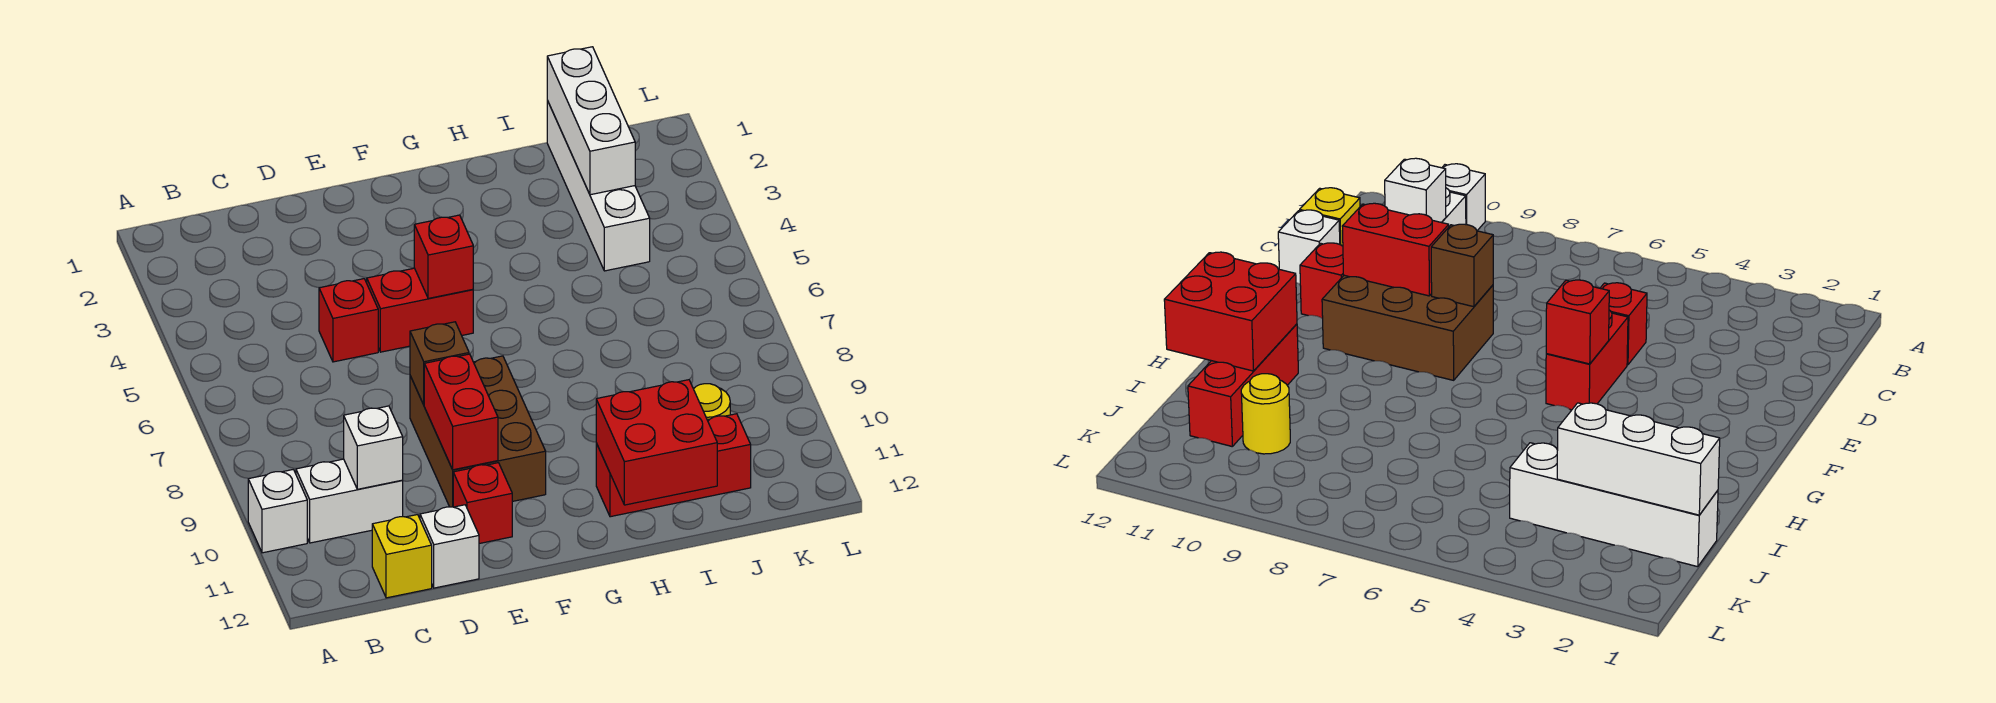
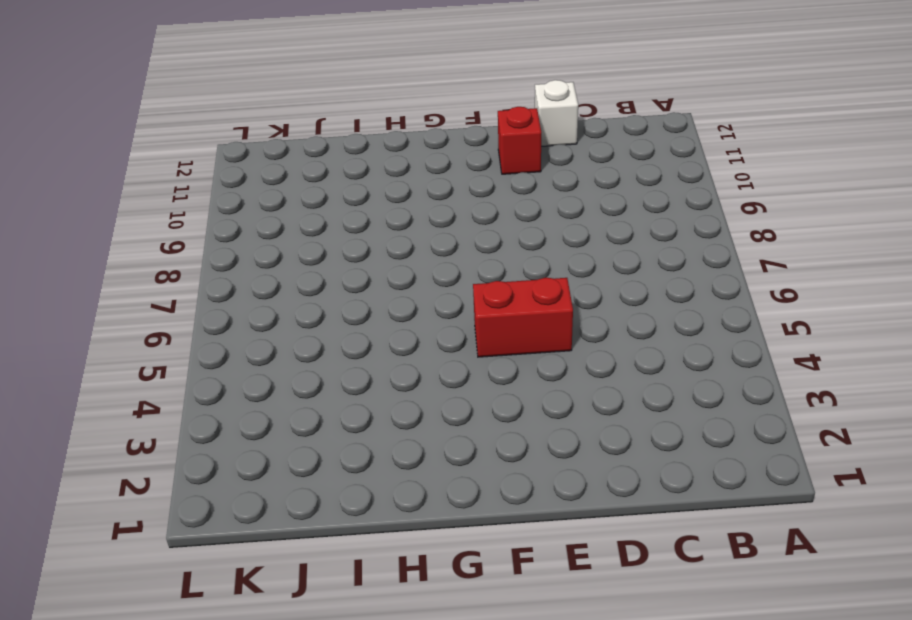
none -> white brick A10 level 1
none -> white brick B10:C10 level 1
none -> yellow brick C12 level 1

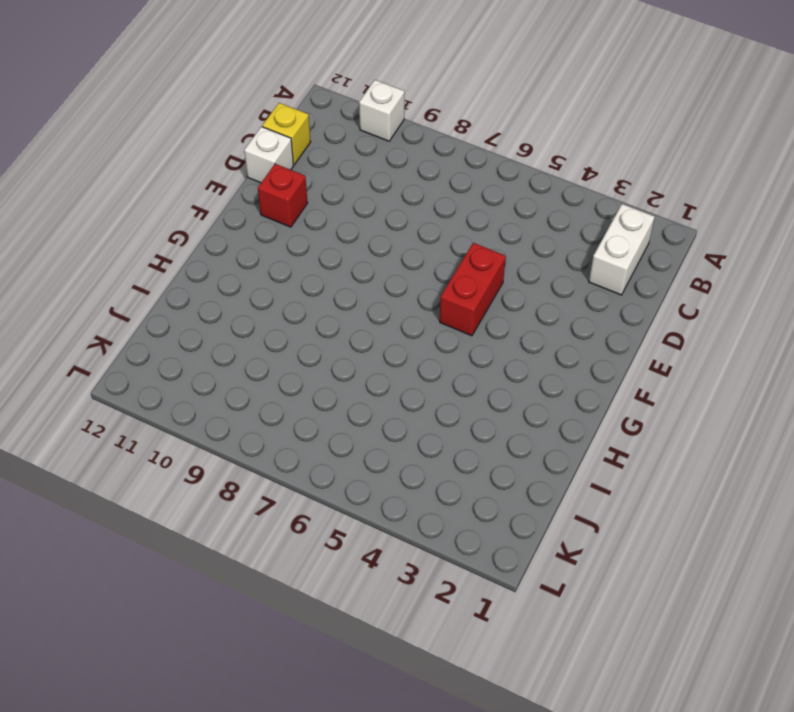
white brick B2:C2 level 1 -> white brick B10:C10 level 1
none -> red brick D5 level 1
none -> brown brick E8:F10 level 1
none -> red brick H11:J11 level 1

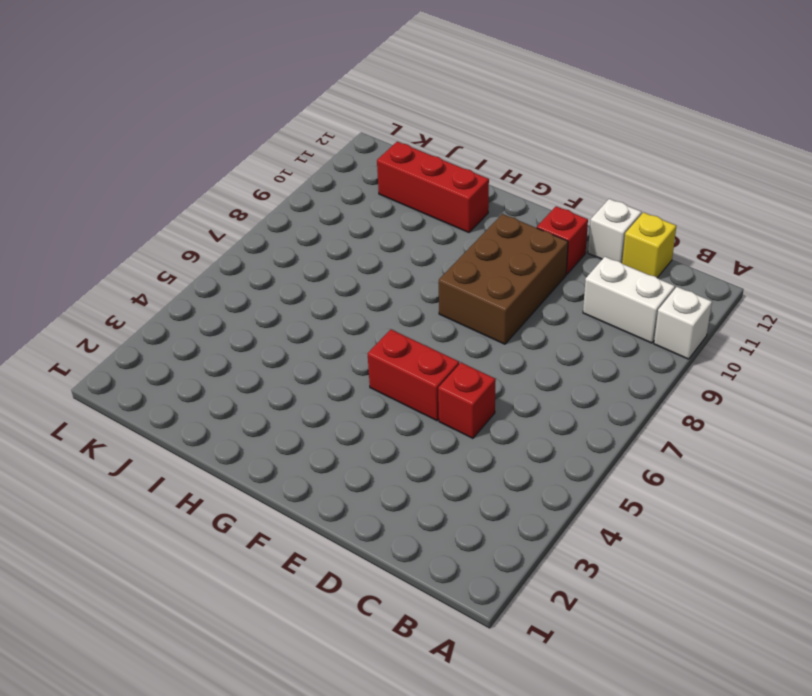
none -> white brick J1:J4 level 1
none -> yellow round brick J10 level 1
none -> white brick C10 level 2

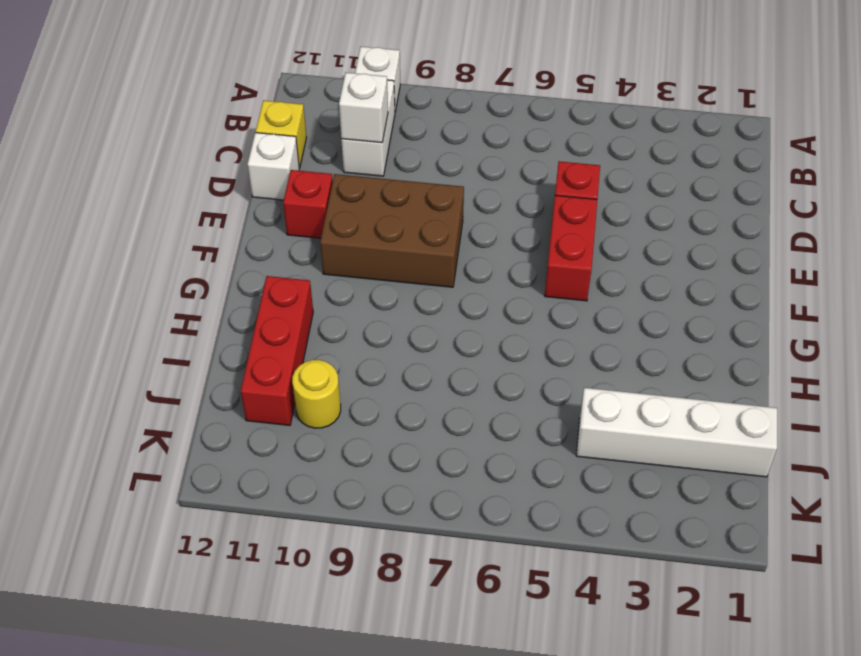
none -> brown brick E8 level 2
none -> red brick E9:E10 level 2
none -> red brick F5 level 2

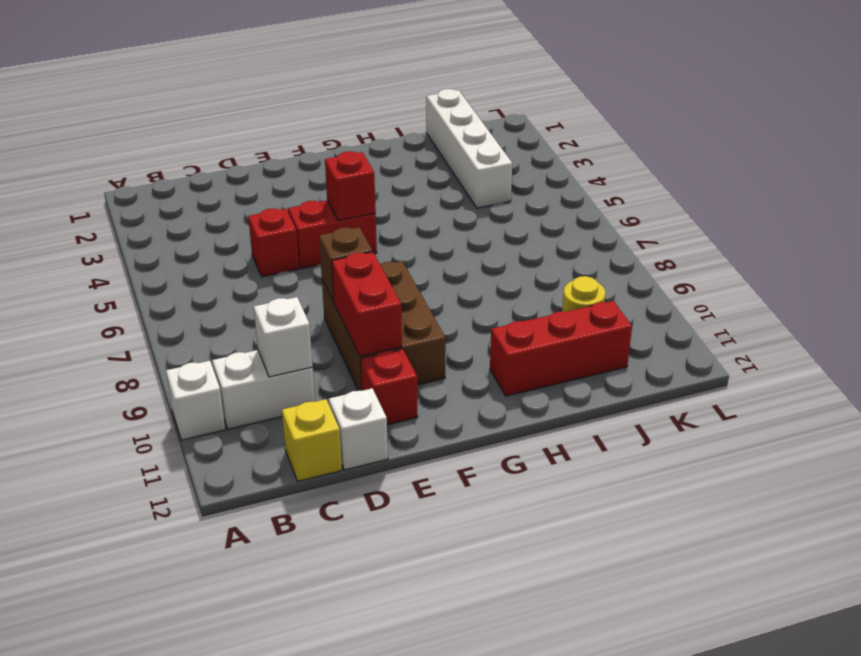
none -> red brick H11:I12 level 2
none -> white brick J1:J3 level 2

